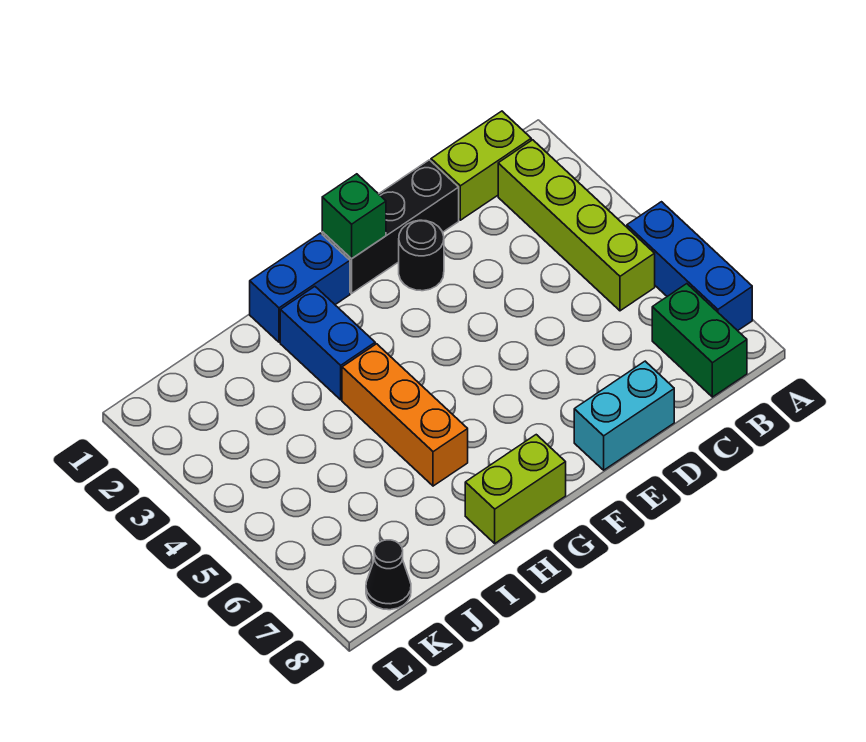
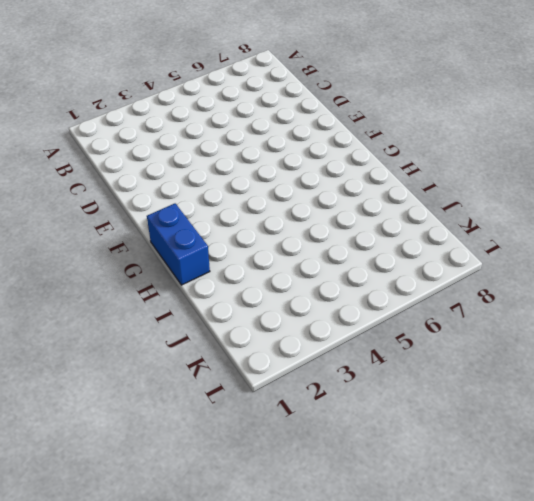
none -> blue brick A5:A7 level 1
none -> lime brick B1:C1 level 1
none -> lime brick B2:B5 level 1

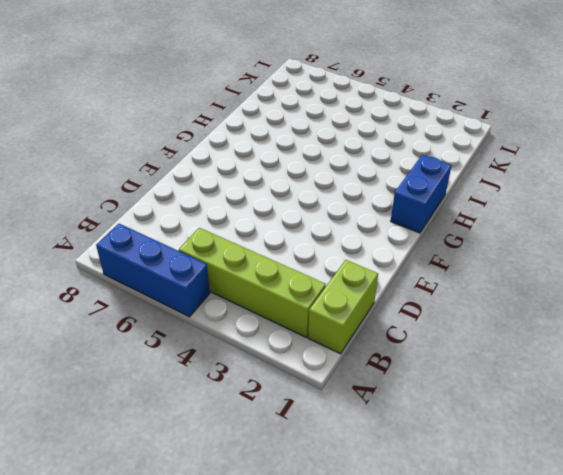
none -> green brick B7:B8 level 1
none -> black brick D1:F1 level 1
none -> cyan brick D8:E8 level 1

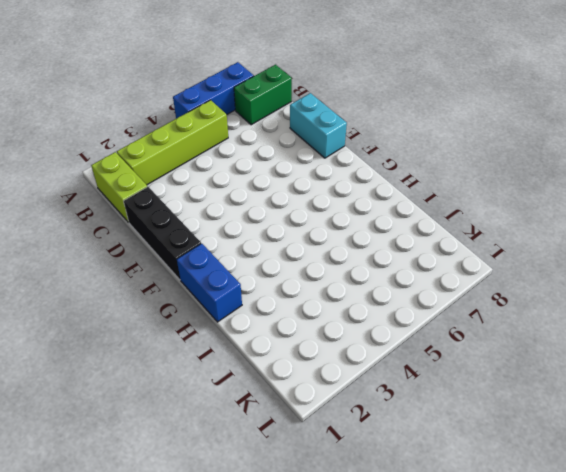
none -> black round brick E2 level 1
none -> lime brick G8:H8 level 1
none -> blue brick H2:H3 level 1

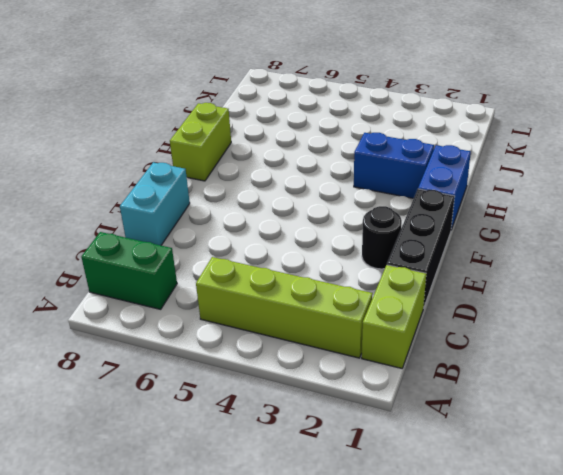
none -> blue brick A5:A7 level 1
none -> orange brick H4:H6 level 1
none -> black cone K8 level 1

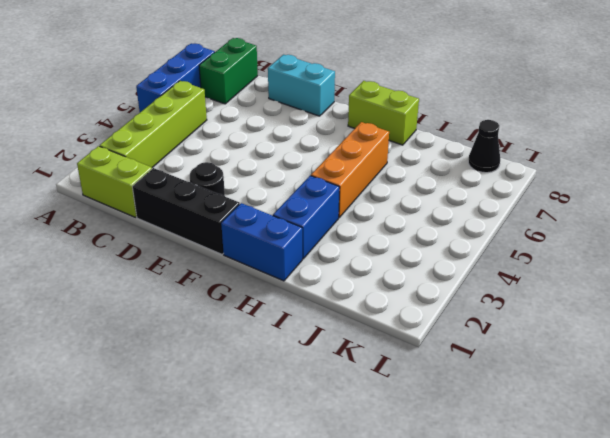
none -> green brick F1 level 2

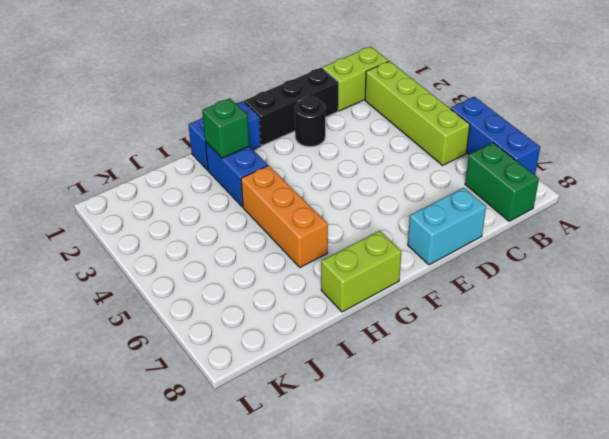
green brick H2 level 2 -> green brick F1 level 2
none -> black cone K8 level 1

